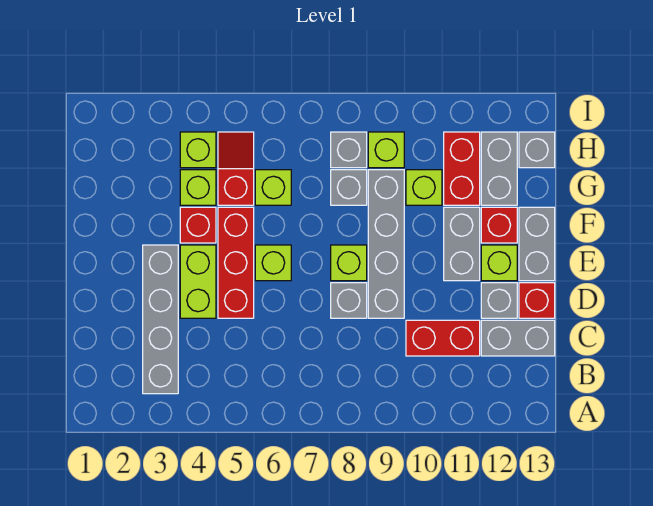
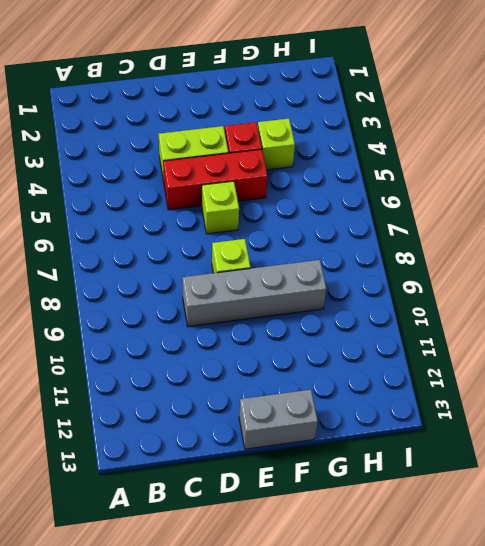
none -> grey brick B3:E3 level 1
none -> red brick C10:C11 level 1
none -> grey brick C12:C13 level 1

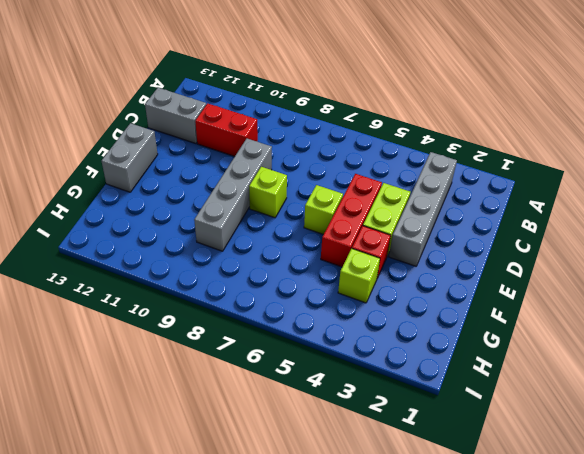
none -> grey brick D8 level 1
none -> grey brick D12 level 1
none -> red brick D13 level 1

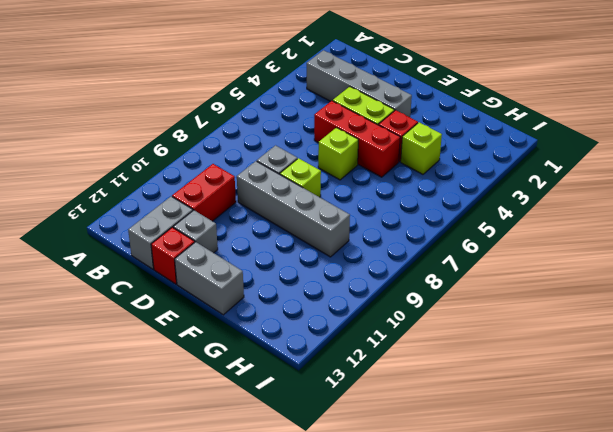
none -> grey brick E11:F11 level 1
none -> lime brick E12 level 1
none -> red brick F12 level 1

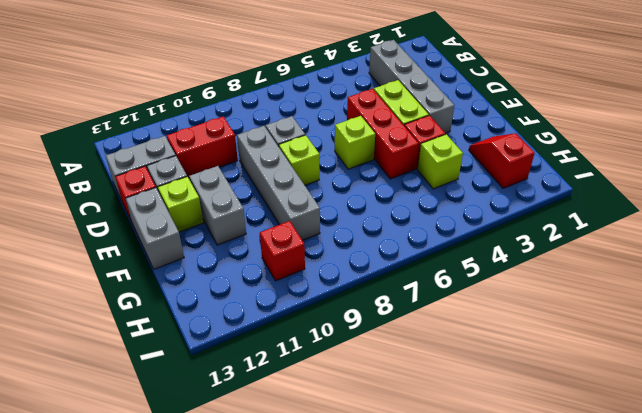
red slope G2:H2 level 1 top H -> red slope G5:H5 level 1 top G
red brick H10 level 1 -> red brick F12 level 1
none -> lime brick G6 level 1
none -> grey brick G8 level 1
none -> lime brick G10 level 1

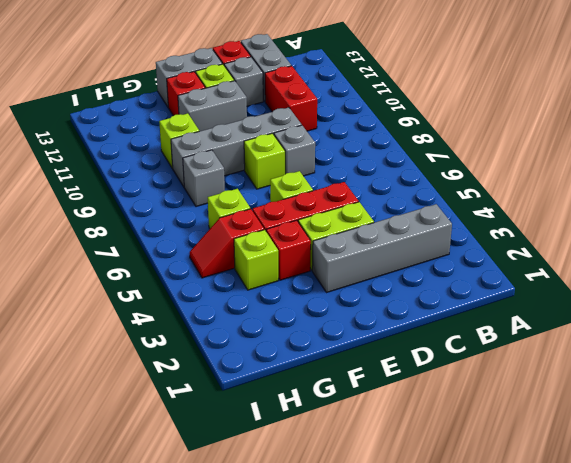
none -> red brick G11:H11 level 1
none -> grey brick G12:H12 level 1
none -> lime brick H4 level 1

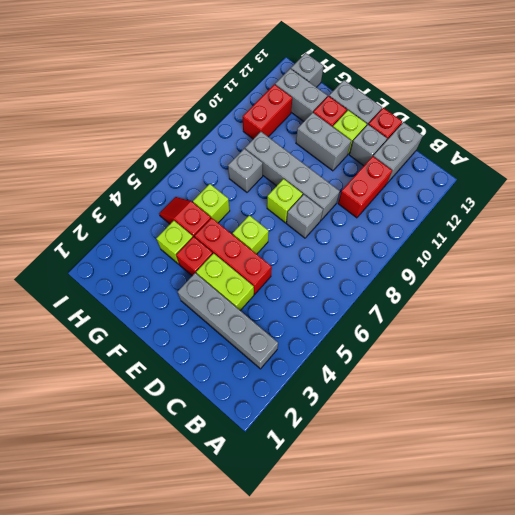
red brick H10:H11 level 1 -> red brick G11:H11 level 1
none -> lime brick G10 level 1
none -> lime brick H4 level 1
none -> grey brick H8 level 1

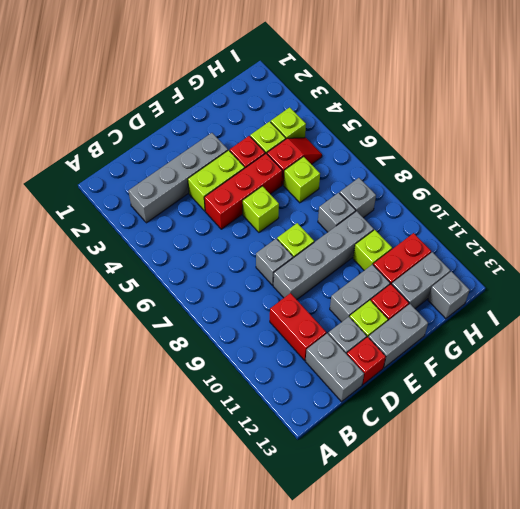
none -> lime brick H9 level 1

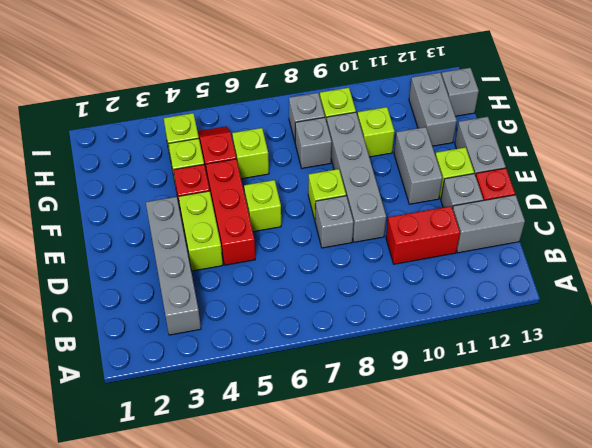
none -> red brick F12 level 1
none -> red brick G11:H11 level 1

